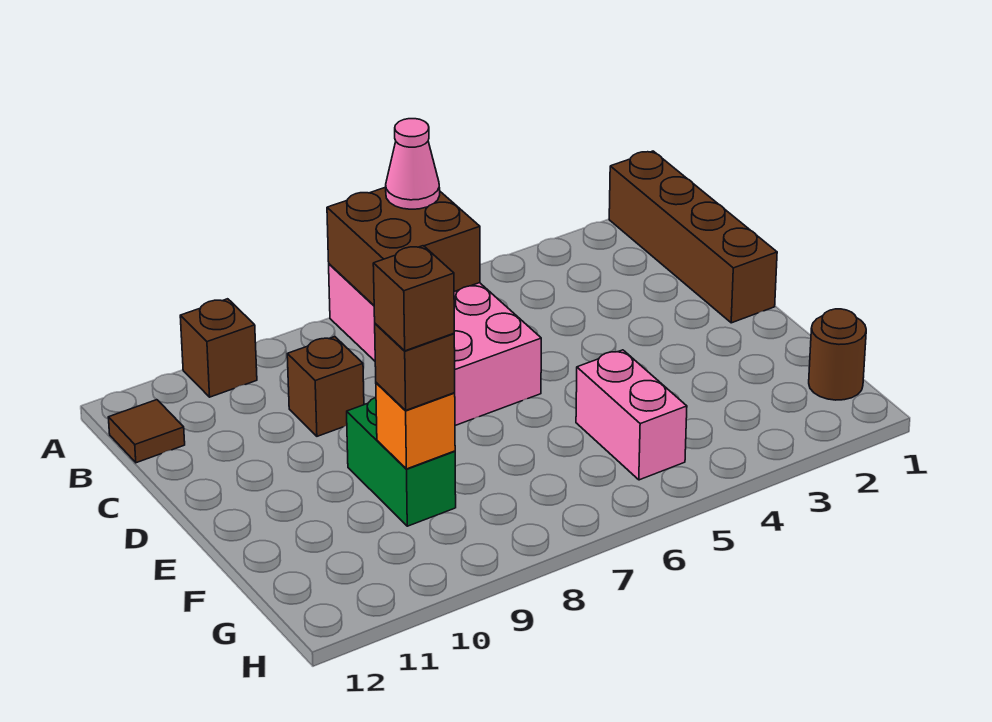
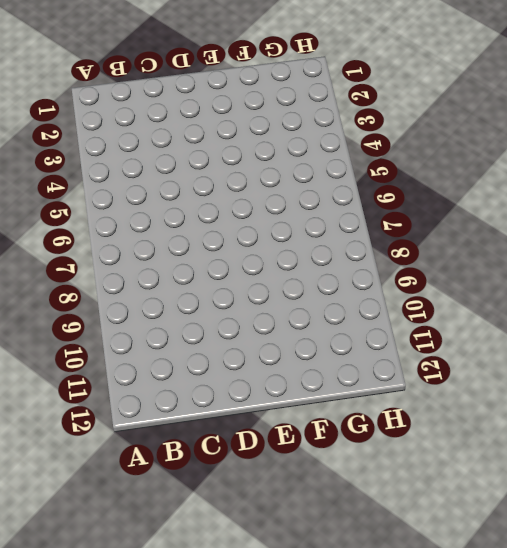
none -> brown brick A1:D1 level 1
none -> pink brick A6:D7 level 1
none -> brown brick A10 level 1

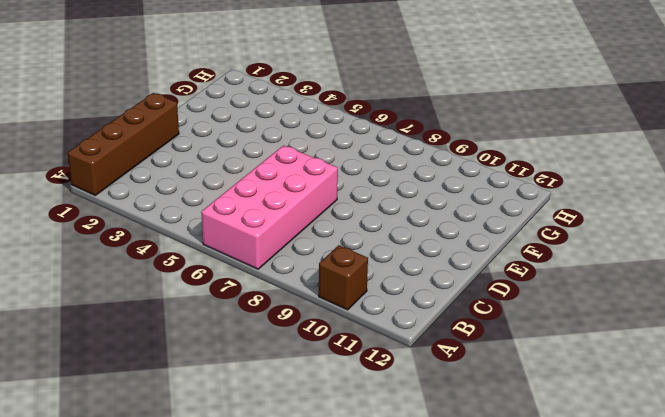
none -> brown tile B12 level 1
none -> brown brick C9 level 1
none -> green brick E9:F9 level 1

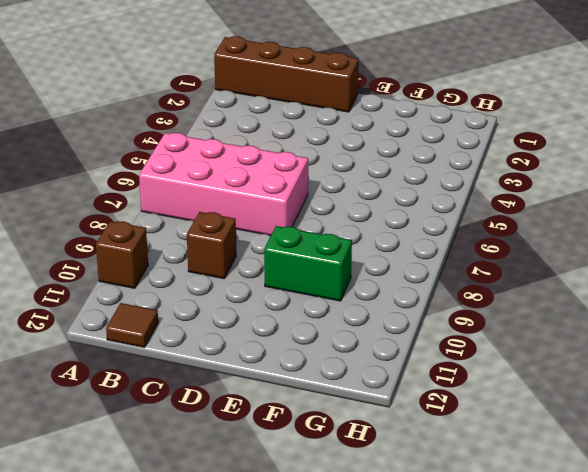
none -> pink brick F5:G5 level 1
none -> brown round brick G1 level 1
none -> brown brick A6:B7 level 2

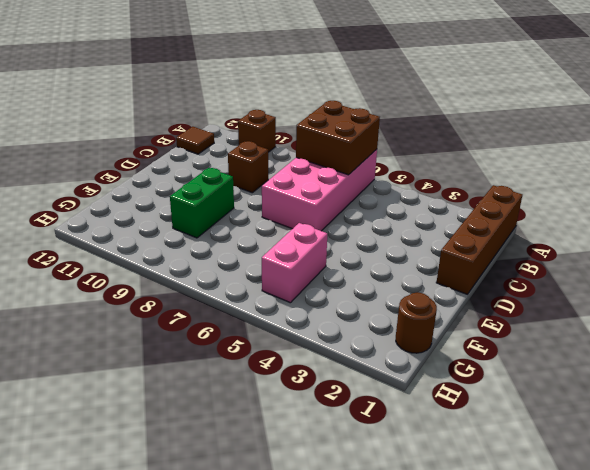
none -> orange brick F9 level 2
none -> pink cone A6 level 3
none -> brown brick F9 level 3

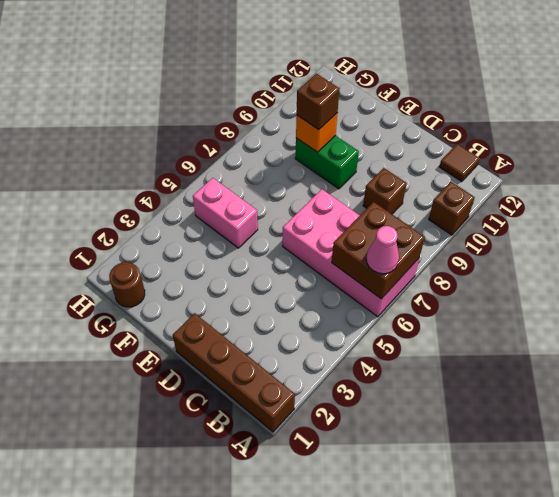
none -> brown brick F9 level 4

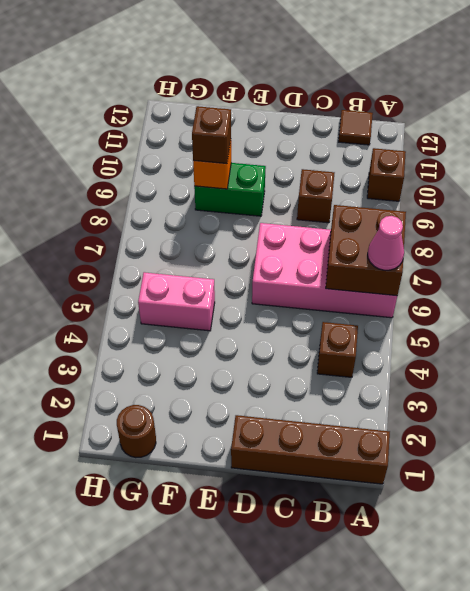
brown brick B4 level 1 -> brown brick F9 level 4

